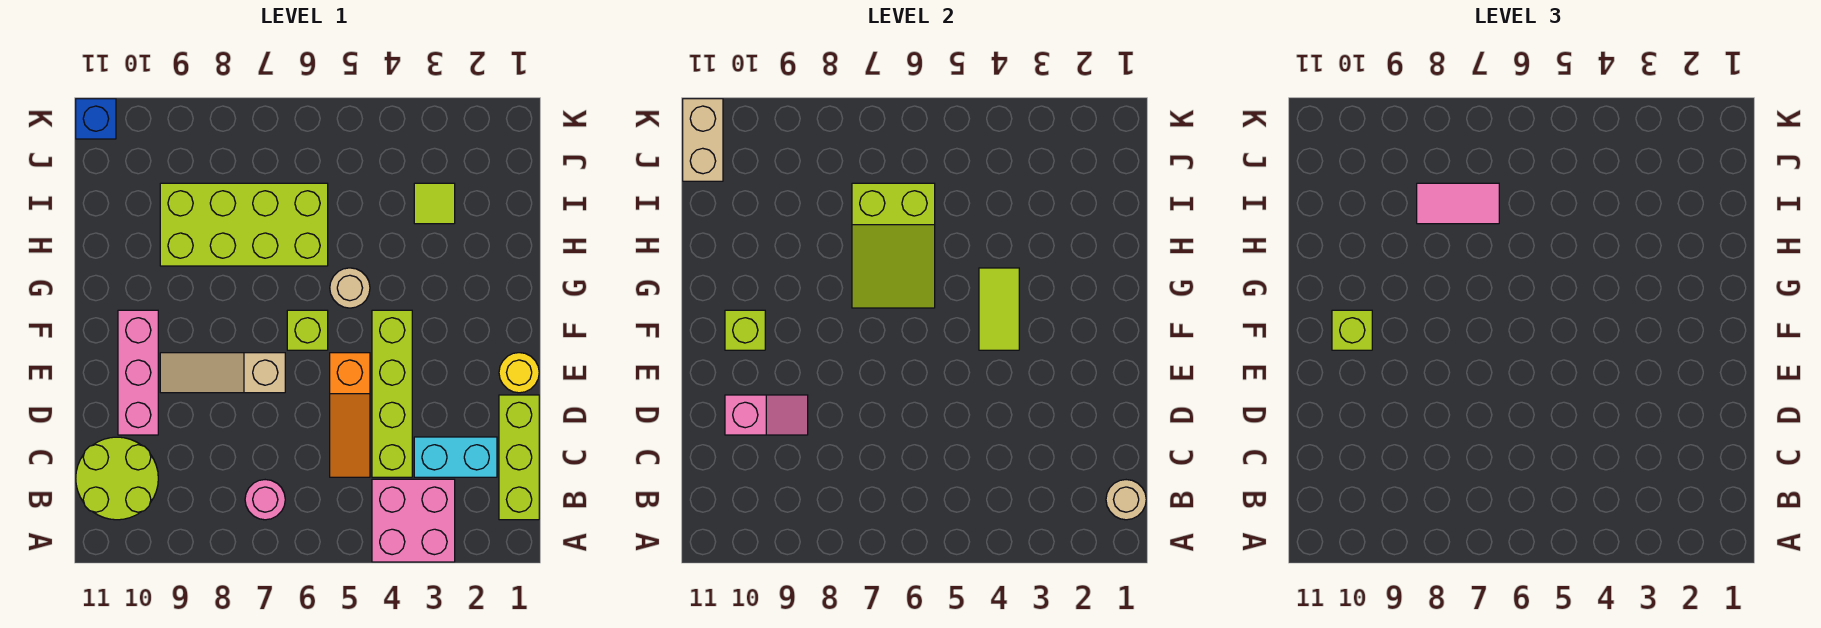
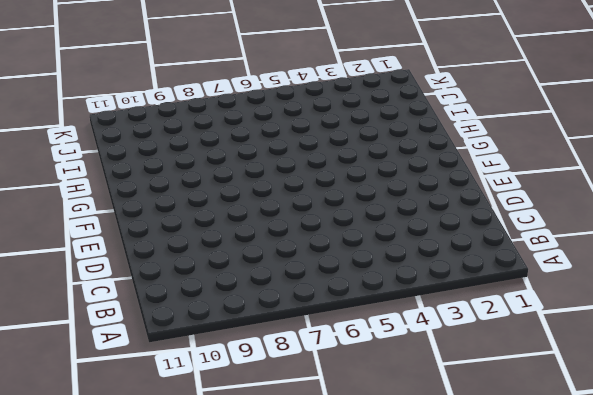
none -> pink brick A3:B4 level 1
none -> lime brick B1:D1 level 1
none -> pink round brick B7 level 1

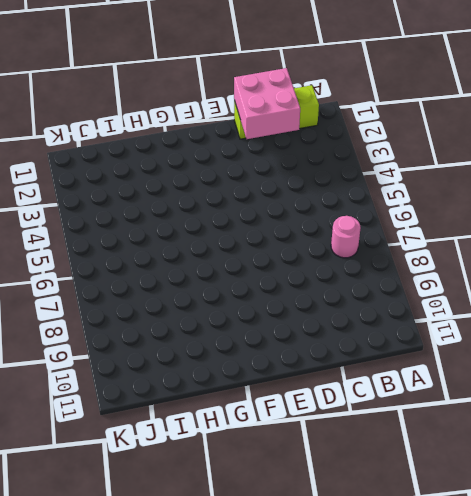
pink brick C1:D2 level 2 -> pink brick A3:B4 level 1
none -> lime round brick B10:C11 level 1
none -> cyan brick C2:C3 level 1
none -> lime brick C4:F4 level 1

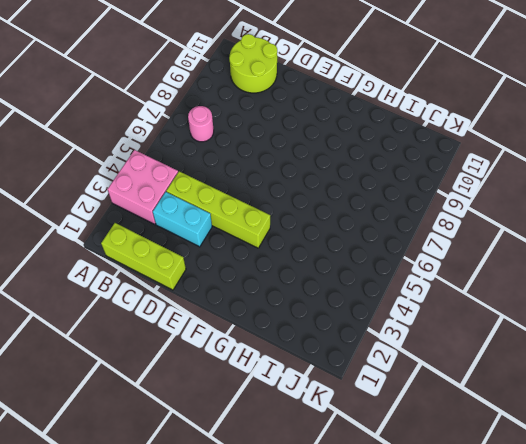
cyan brick C3:D3 level 1 -> cyan brick C2:C3 level 1
none -> orange slope C5:E5 level 1 top E
none -> pink brick D10:F10 level 1
none -> yellow round brick E1 level 1

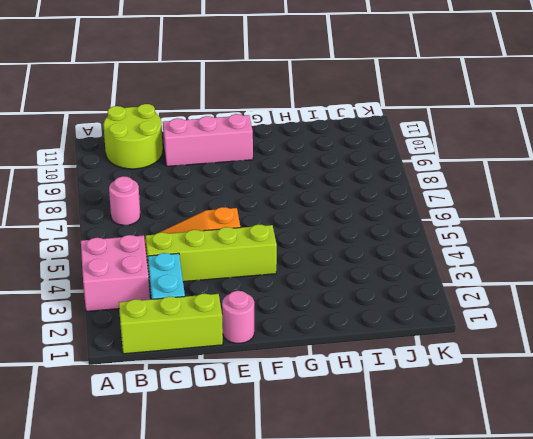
pink round brick E1 level 1 -> yellow round brick E1 level 1
none -> tan slope E7:E9 level 1 top 7
none -> lime brick F6 level 1
none -> tan round brick G5 level 1

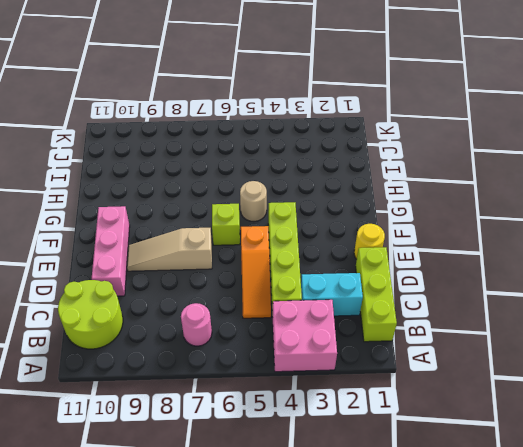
none -> lime brick H6:I9 level 1
none -> lime tile I3 level 1
none -> blue brick K11 level 1

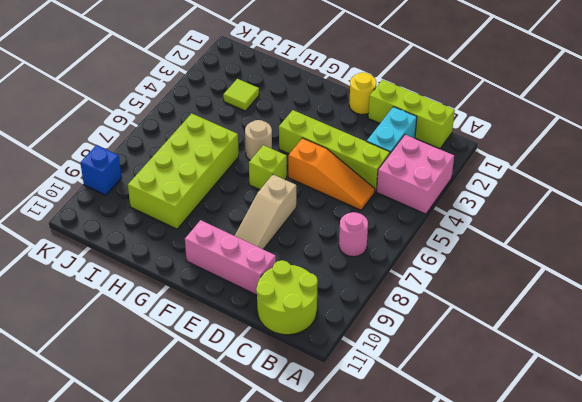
blue brick K9 level 1 -> blue brick K11 level 1
none -> tan round brick B1 level 2
none -> pink slope D9:D10 level 2 top 10
none -> lime tile F4:G4 level 2

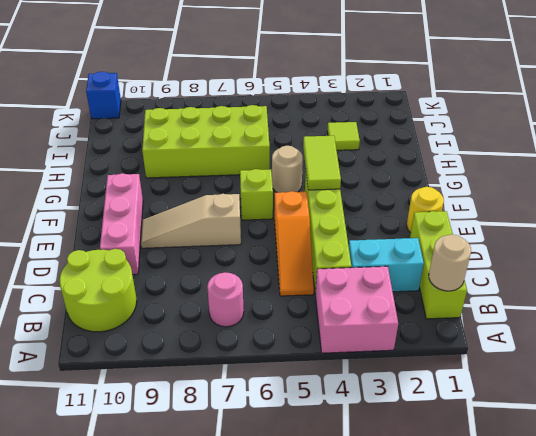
none -> pink slope D9:D10 level 2 top 10
none -> lime brick F10 level 2
none -> lime slope G6:I7 level 2 top I

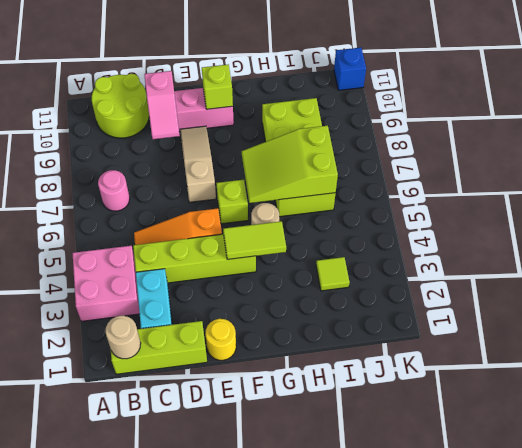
none -> tan brick J11:K11 level 2
none -> lime brick F10 level 3
none -> pink tile I7:I8 level 3

